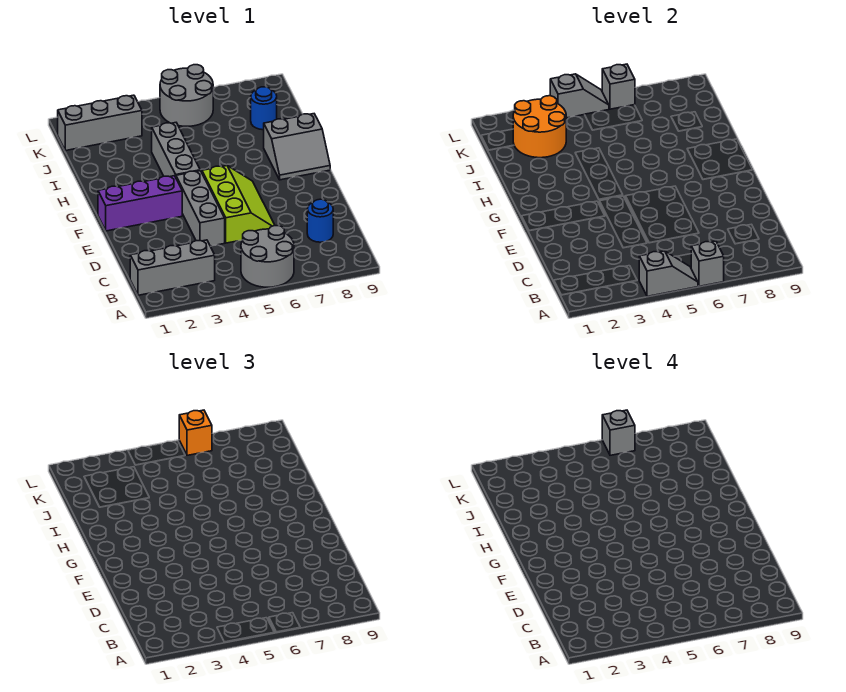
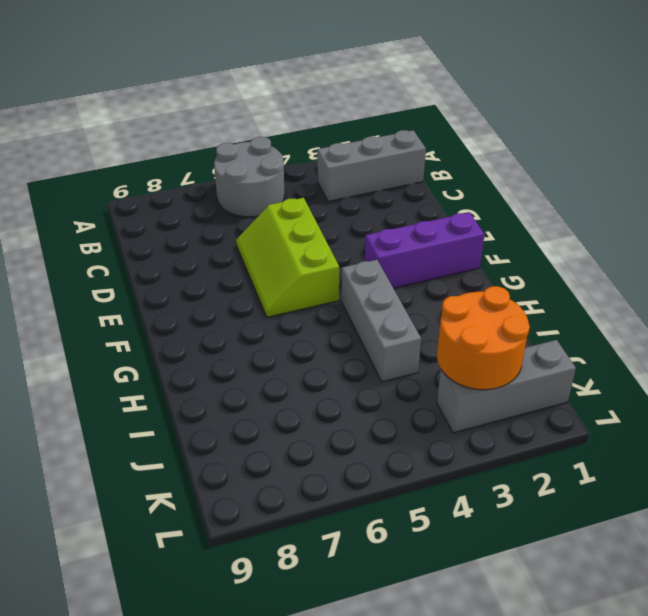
none -> blue round brick C8 level 1
none -> grey brick D4:F4 level 1
none -> grey slope G8:H9 level 1 top H

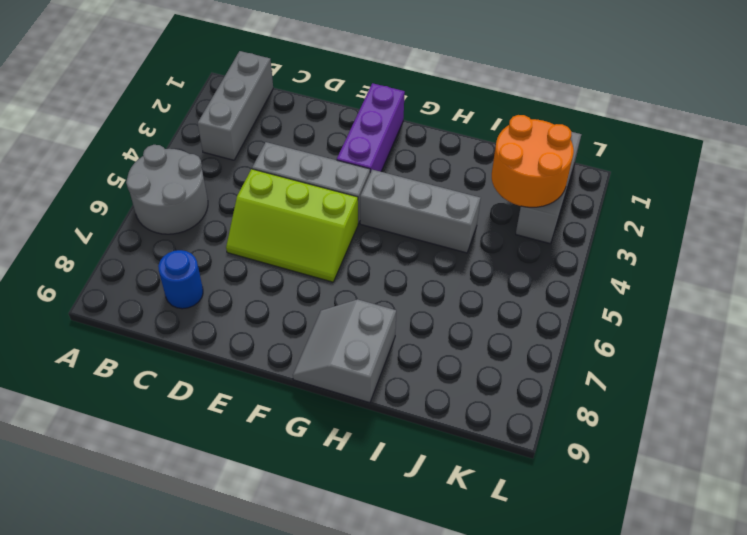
none -> blue round brick J8 level 1
none -> grey round brick K5:L6 level 1
none -> grey slope A4:A5 level 2 top 4

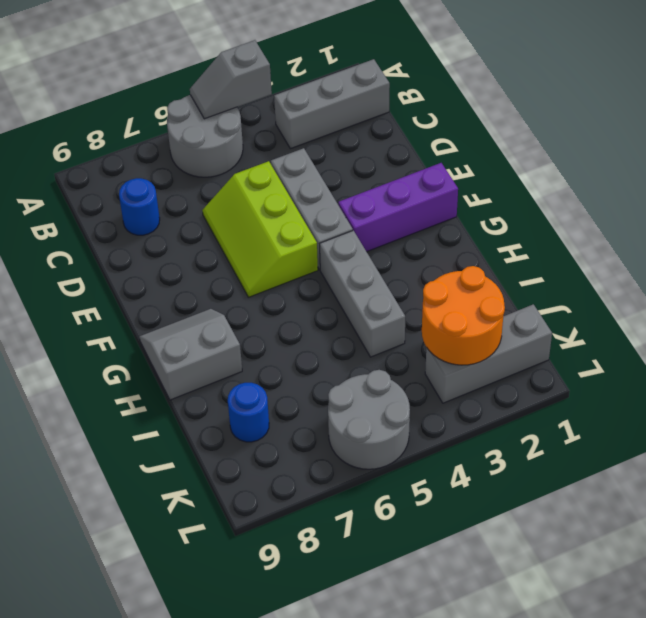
none -> grey brick A6 level 2
none -> grey slope L4:L5 level 2 top 4
none -> grey brick L6 level 2

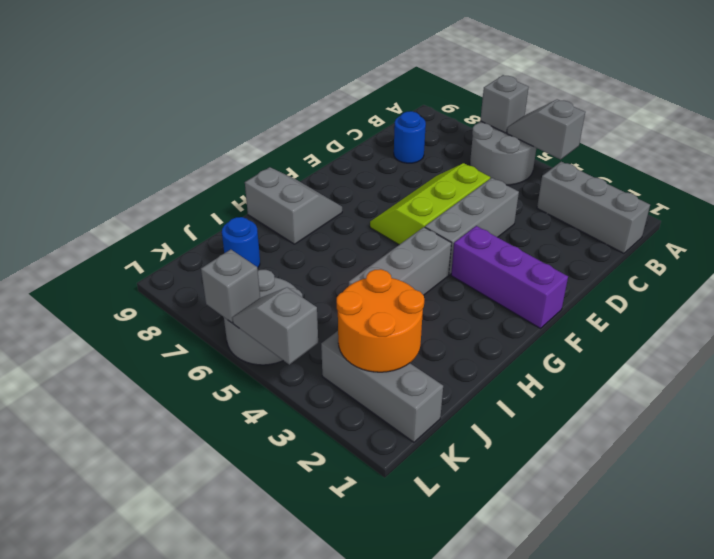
none -> orange brick L6 level 3
none -> grey brick L6 level 4

